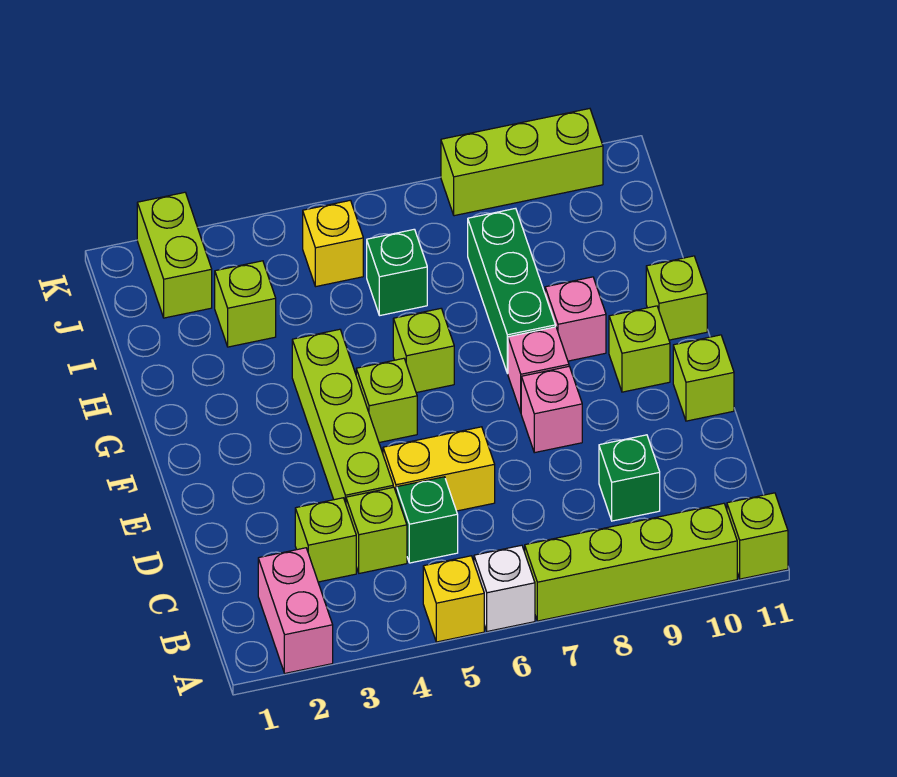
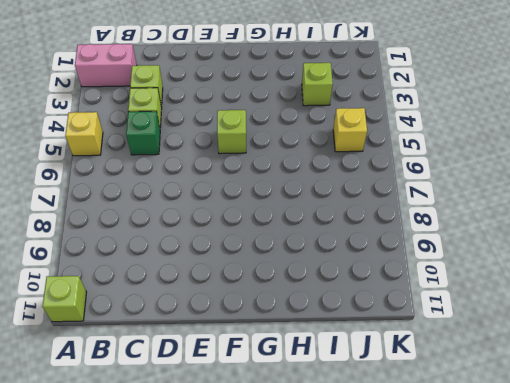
none -> white brick A6 level 1
none -> lime brick A7:A10 level 1
none -> green brick C9 level 1

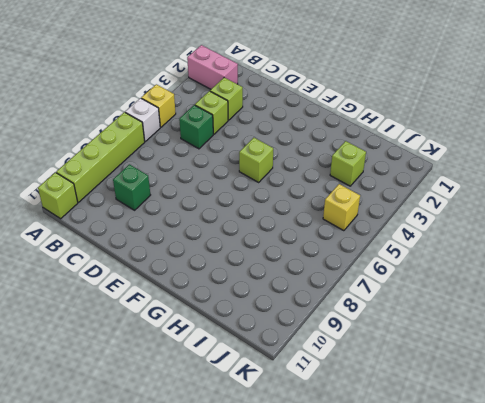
none -> lime brick D4:G4 level 1
none -> yellow brick D5:D6 level 1
none -> pink brick E8 level 1

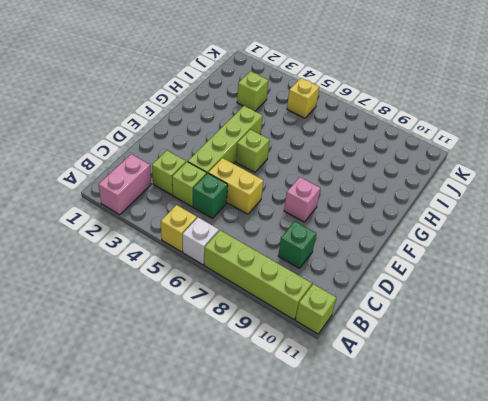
none -> lime brick E11 level 1
none -> pink brick F8 level 1
none -> lime brick F10 level 1

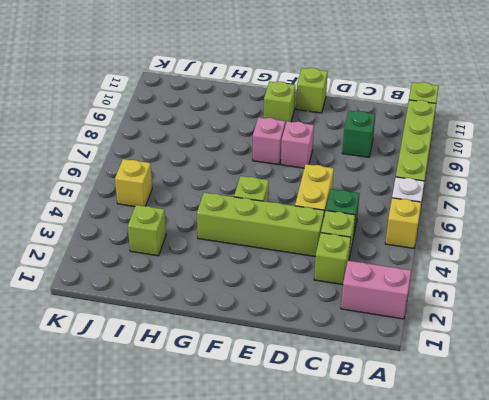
none -> lime brick G6 level 1
none -> green brick G8:I8 level 1
none -> pink brick G9 level 1

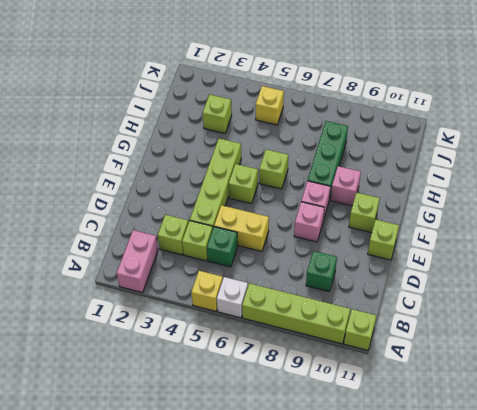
none -> lime brick G11 level 1
none -> green brick I6 level 1
none -> lime brick J2:K2 level 1

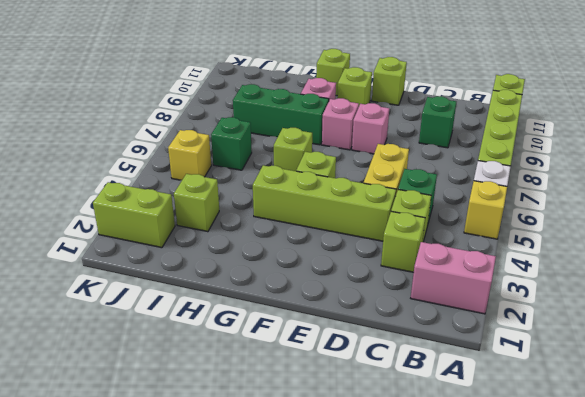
none -> lime brick K8:K10 level 1

